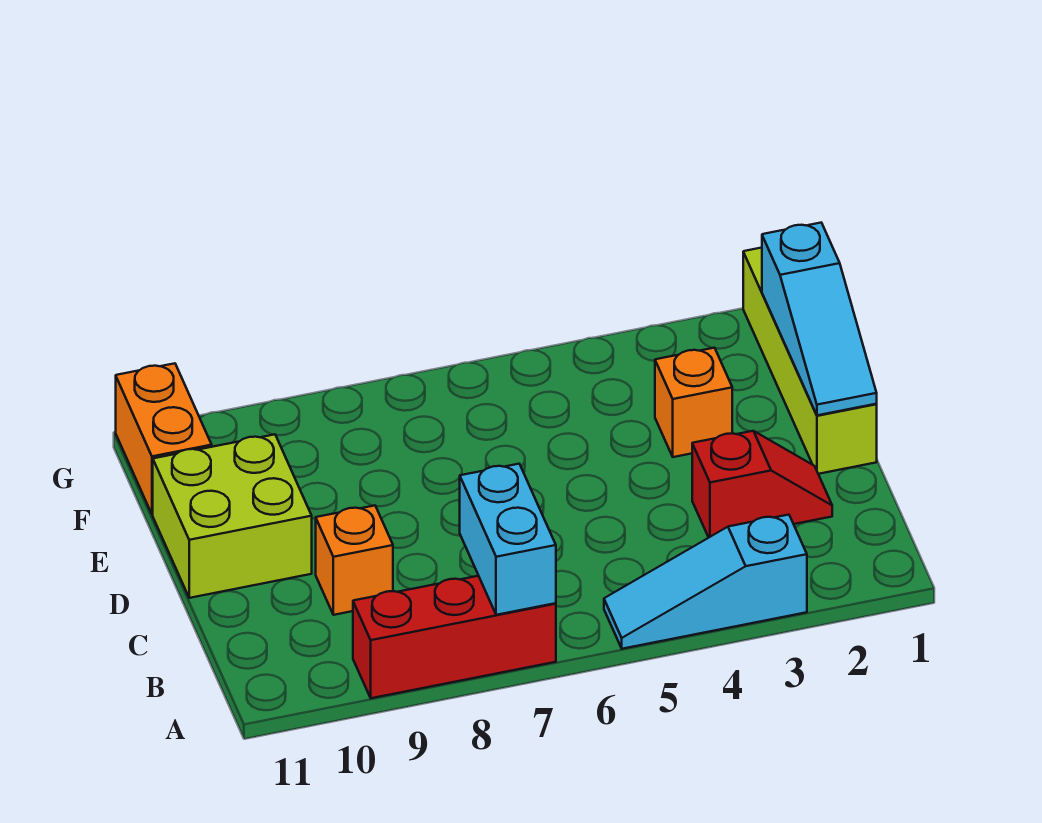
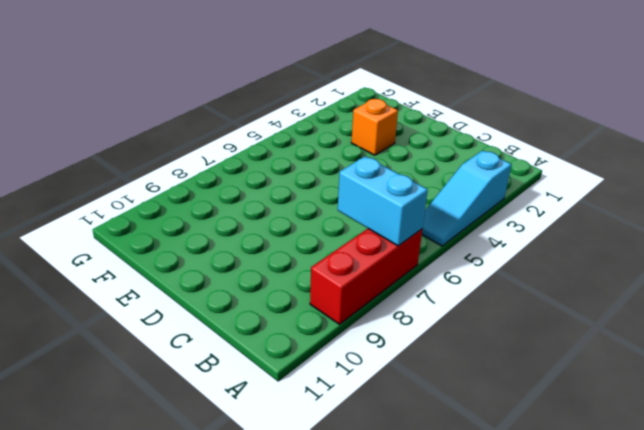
none -> red slope C2:C3 level 1 top 3
none -> orange brick C9 level 1

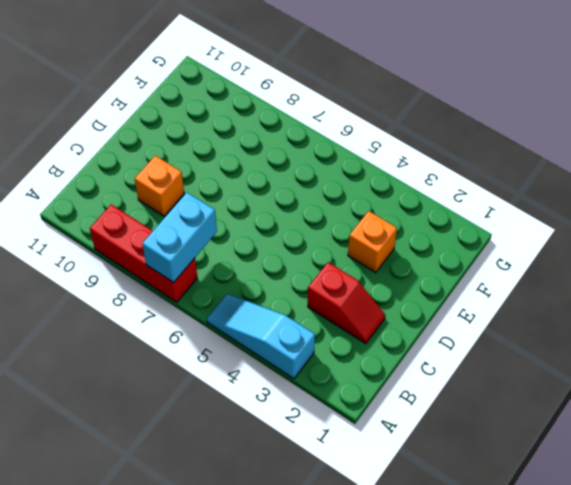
none -> lime brick D1:G1 level 1
none -> lime brick D10:E11 level 1

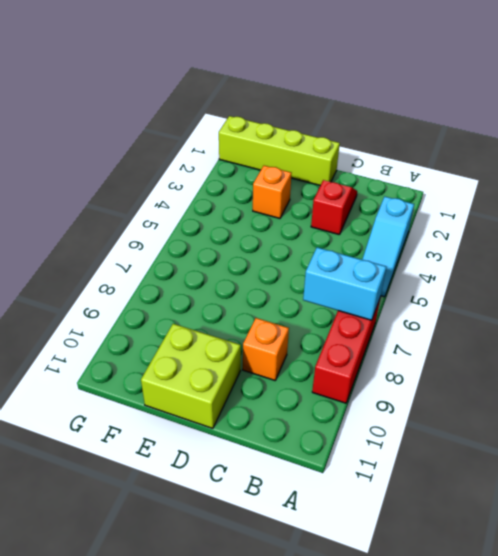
none -> orange brick F11:G11 level 1
none -> cyan slope D1:F1 level 2 top F

